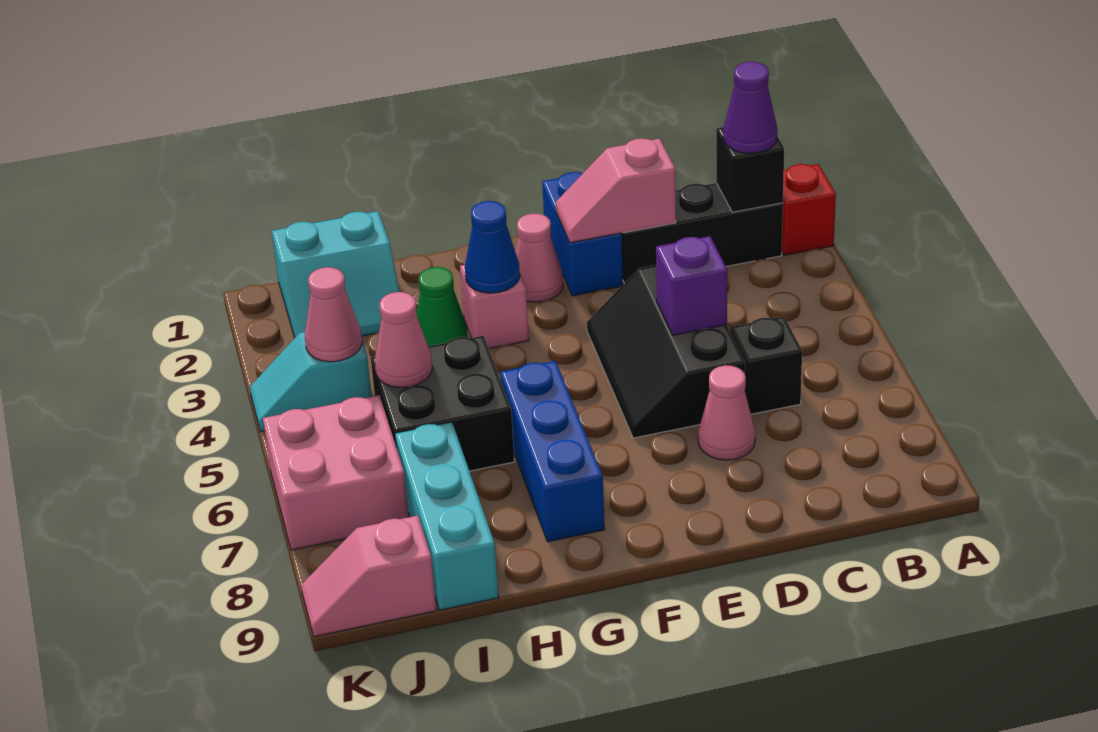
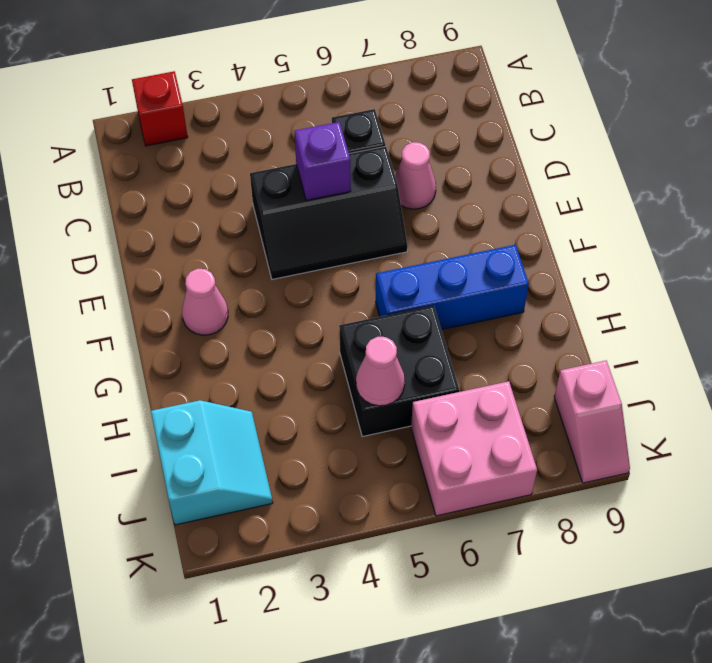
none -> black brick B2:D2 level 1
none -> blue brick E1:E2 level 1
none -> pink brick G3 level 1

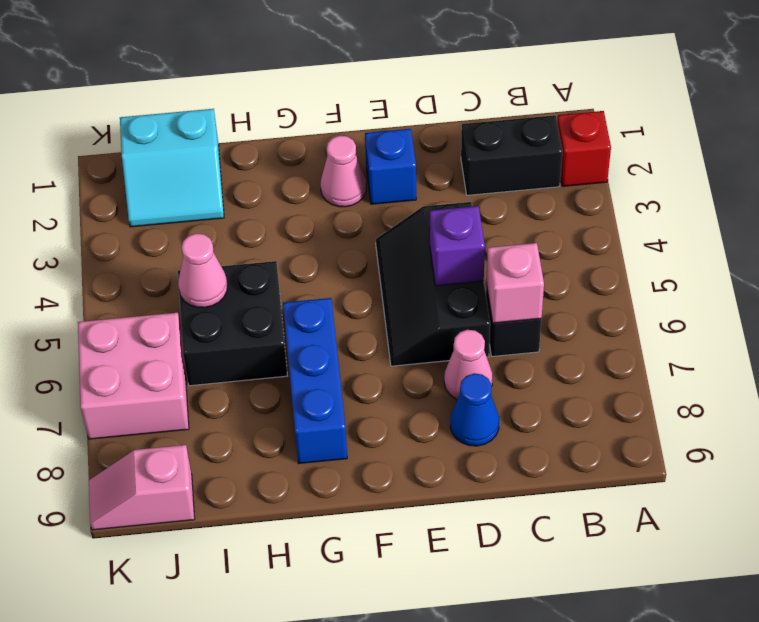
black brick B2:C2 level 1 -> black brick B2:D2 level 1
pink brick C6 level 2 -> pink brick G3 level 1
blue cone D8 level 1 -> blue cone G3 level 2
blue brick E2 level 1 -> blue brick E1:E2 level 1
none -> green cone H3 level 1
none -> cyan brick I7:I9 level 1
none -> cyan slope J4:K4 level 1 top J

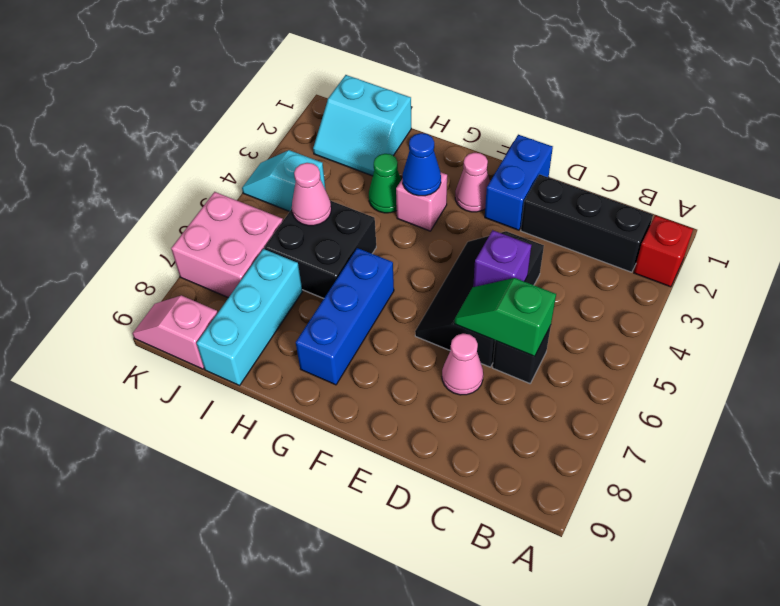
green slope C6:D6 level 2 top C -> none
none -> black brick B2 level 2
none -> pink slope D2:E2 level 2 top D
none -> pink cone J4 level 2

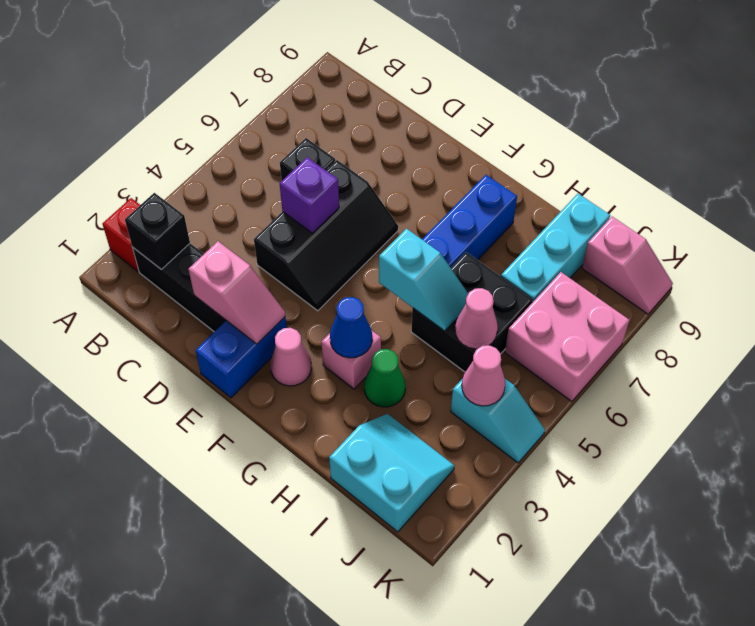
cyan slope G5:H5 level 2 top G -> none
none -> pink cone D7 level 1
none -> purple cone B2 level 3

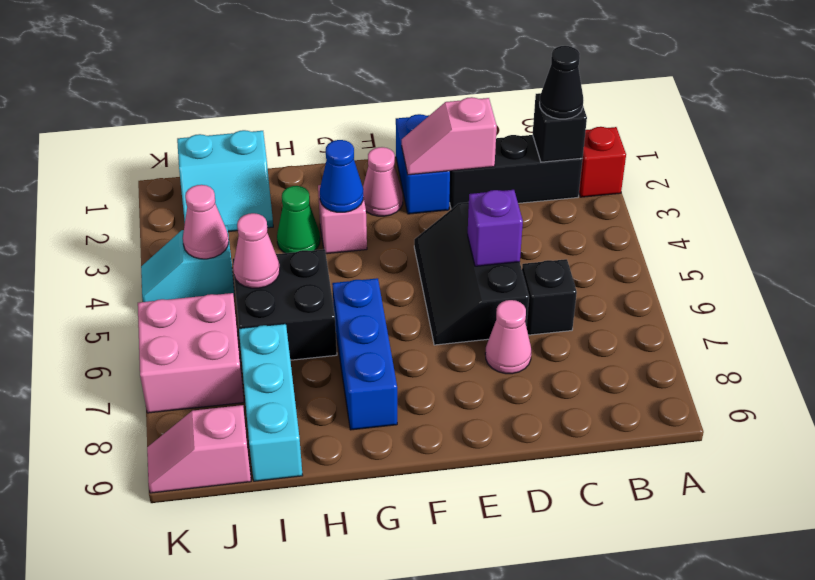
black cone B2 level 3 -> purple cone B2 level 3

